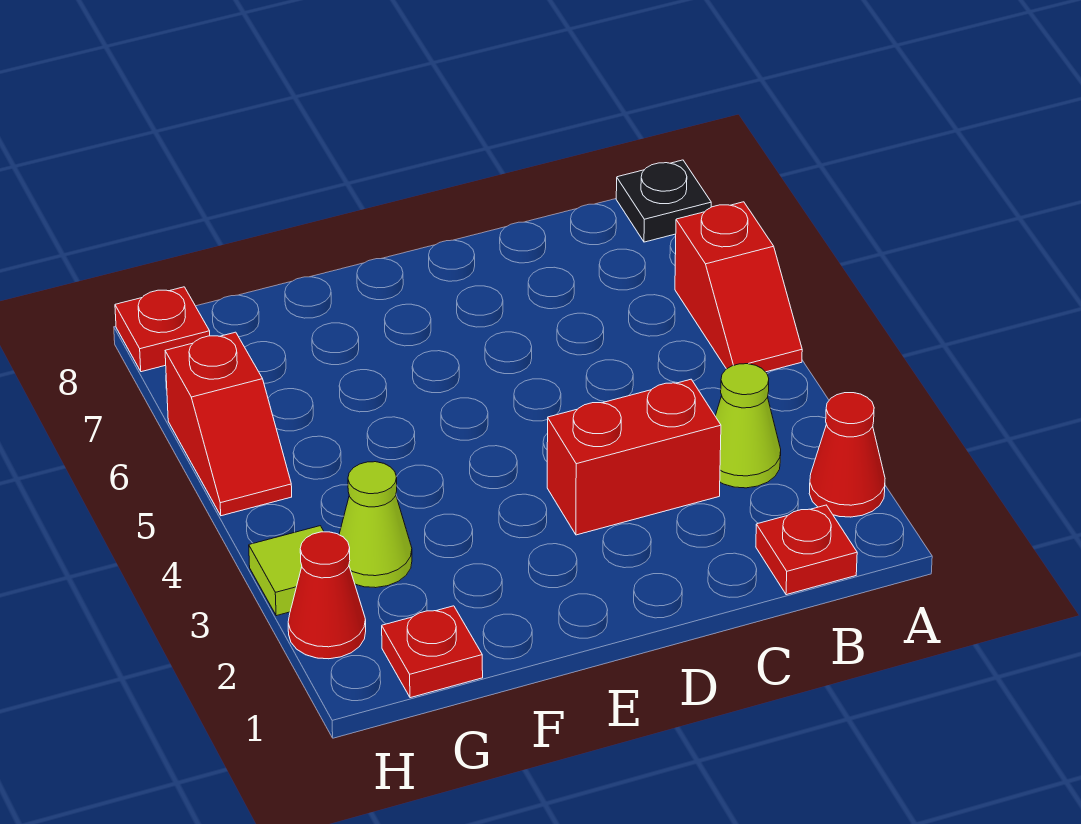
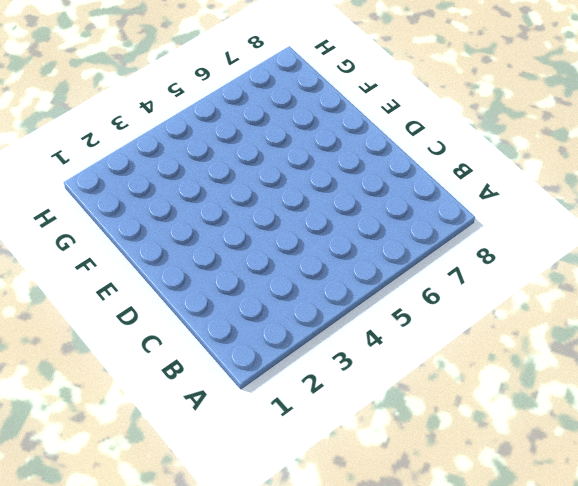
none -> red cone A2 level 1
none -> red slope A5:A6 level 1 top 6
none -> black plate A8 level 1

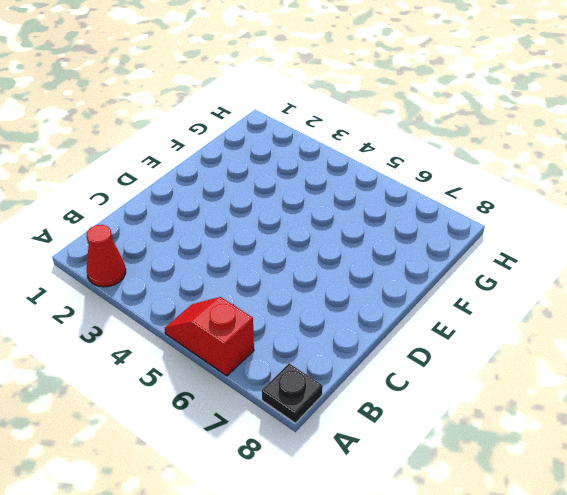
none -> red plate B1 level 1
none -> lime cone B3 level 1
none -> red brick C3:D3 level 1

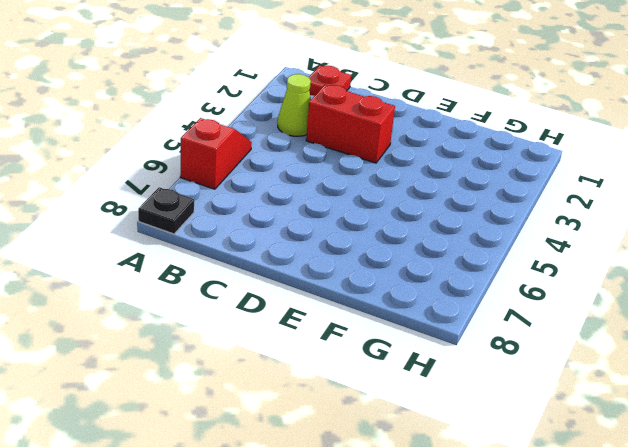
none -> red cone A2 level 1
none -> red plate G1 level 1
none -> lime cone G3 level 1

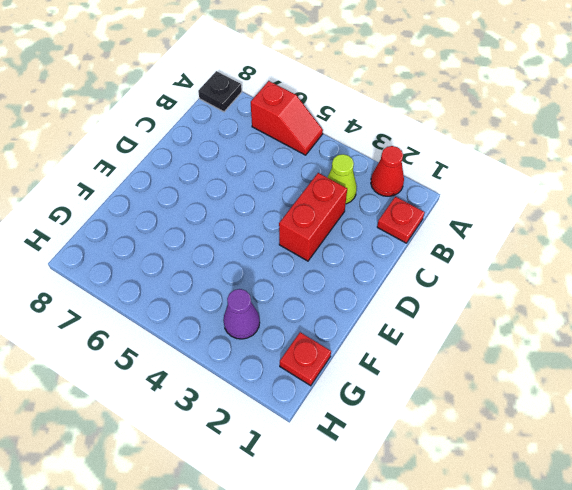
purple cone G3 level 1 -> lime cone G3 level 1
none -> red cone H2 level 1
none -> lime tile H3 level 1
none -> red slope H5:H6 level 1 top 6

